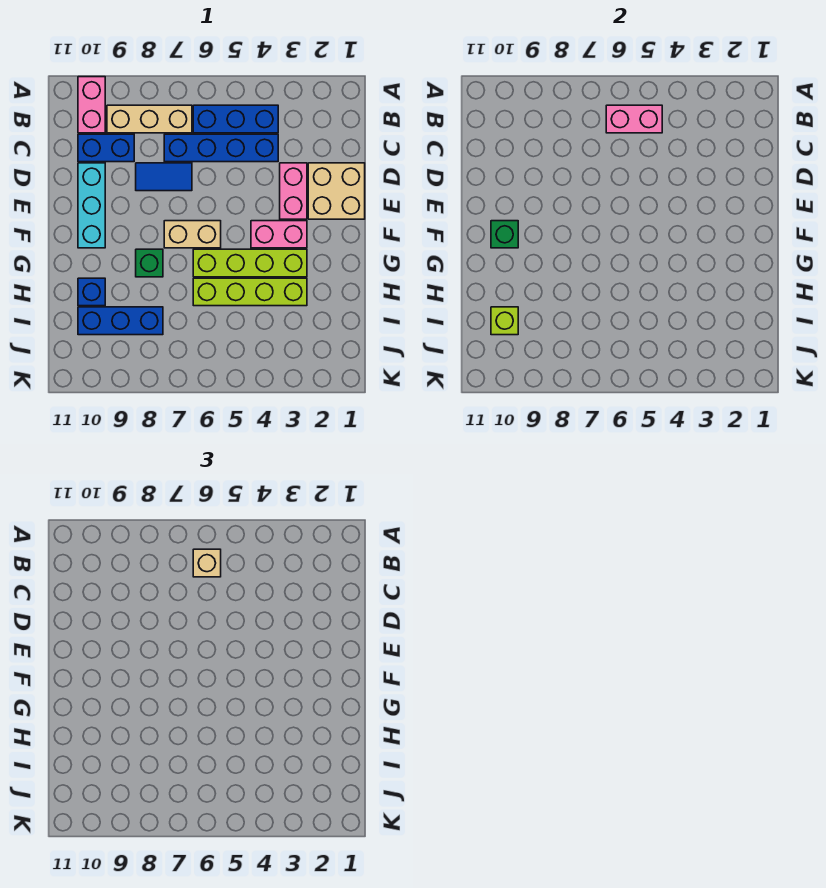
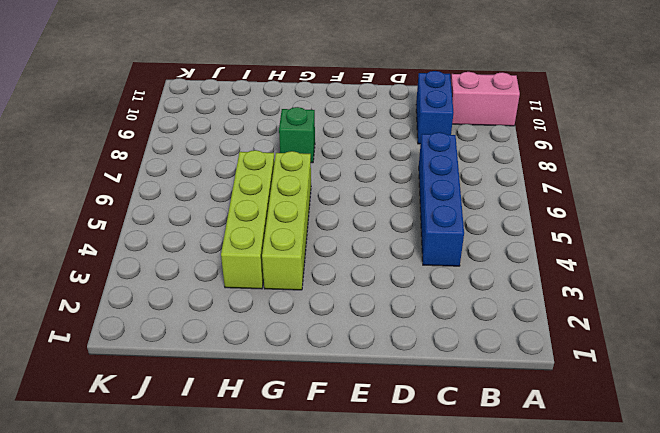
none -> blue brick B4:B6 level 1
none -> tan brick B7:B9 level 1
none -> tan brick D1:E2 level 1

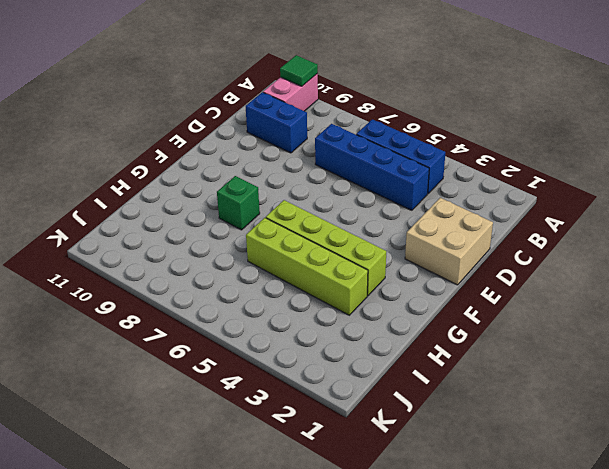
green tile A10 level 2 -> none
none -> tan brick B7:B9 level 1
none -> pink brick D3:E3 level 1
none -> blue tile D7:D8 level 1

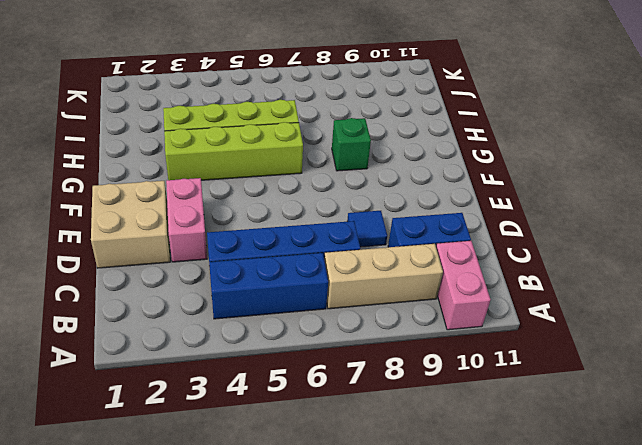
blue tile D8 level 1 -> blue tile D7:D8 level 1
none -> cyan brick D10:F10 level 1
none -> pink brick F3:F4 level 1
none -> tan brick F6:F7 level 1

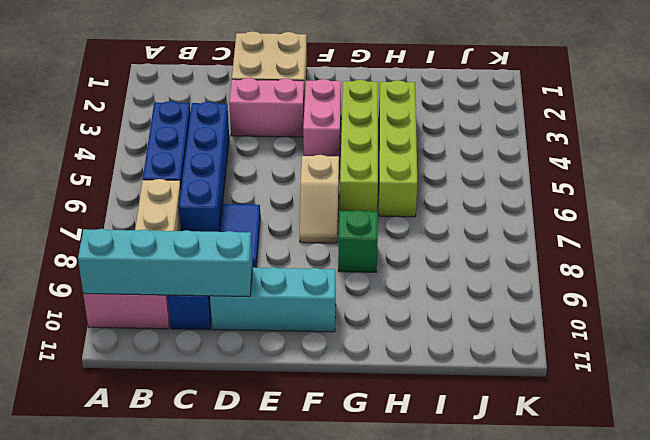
cyan brick A10:D10 level 2 -> none
tan slope F6:F7 level 1 top 6 -> tan brick F6:F7 level 1
none -> blue brick H10 level 1
none -> blue brick I8:I10 level 1
none -> pink brick B5:B6 level 2

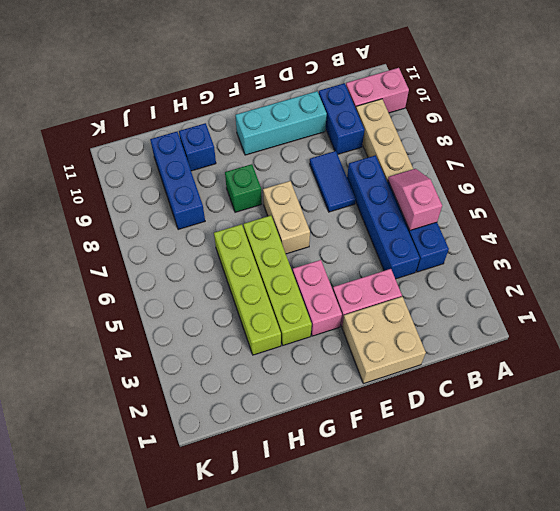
pink slope B5:B6 level 2 top 5 -> pink brick B5:B6 level 2
none -> green brick F10 level 2
none -> lime brick I10 level 2
none -> tan brick B6 level 3

